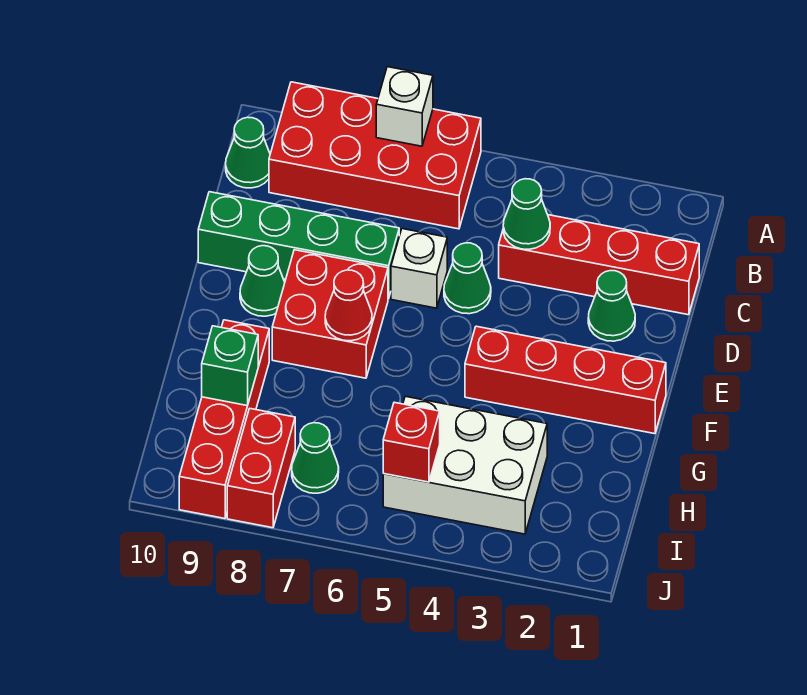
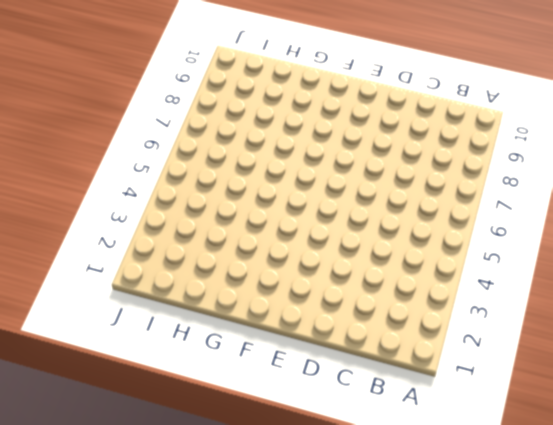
none -> red brick A6:B9 level 1
none -> green cone B10 level 1
none -> red brick C1:C4 level 1

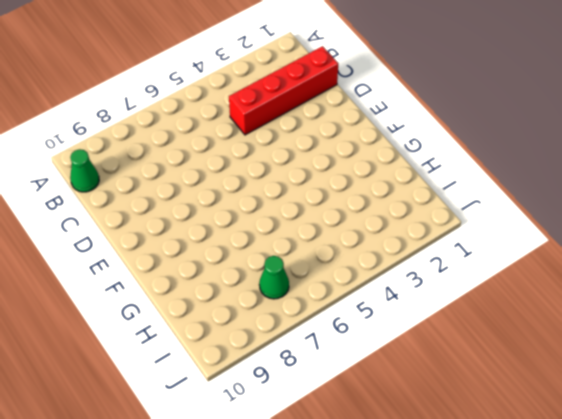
none -> red brick A6:B9 level 1
none -> green cone D2 level 1
none -> green cone D5 level 1

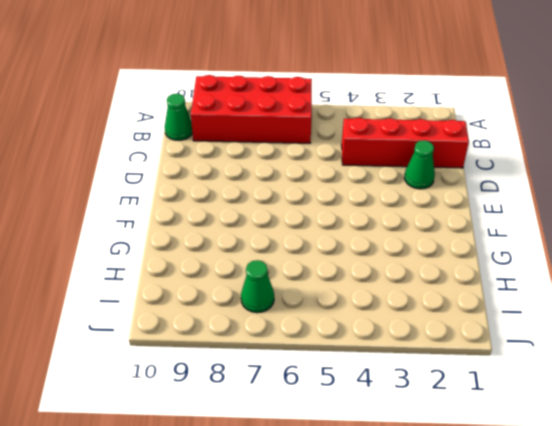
none -> green cone D5 level 1
none -> white brick D6 level 1
none -> green brick D7:D10 level 1

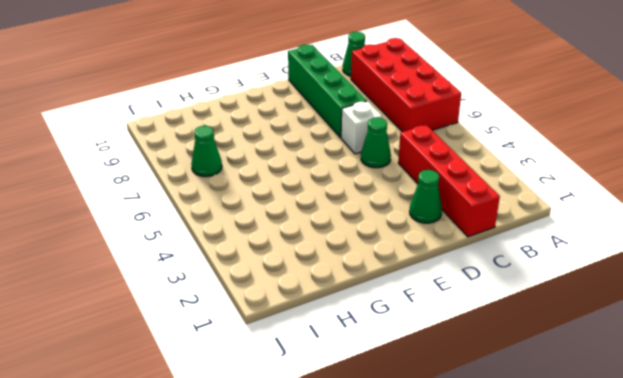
none -> red brick E7:F8 level 1
none -> green cone E9 level 1
none -> red brick F1:F4 level 1

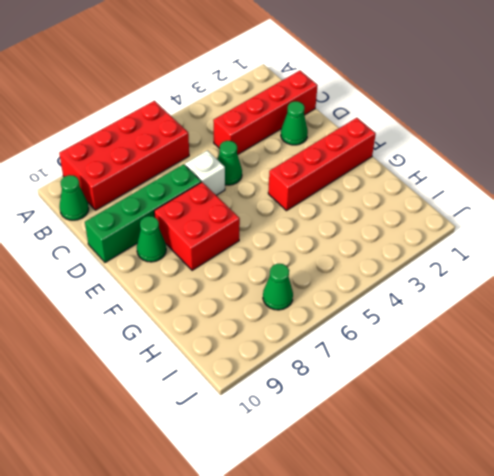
none -> red brick G9:J9 level 1
none -> white brick H3:I5 level 1
none -> red brick I8:J8 level 1

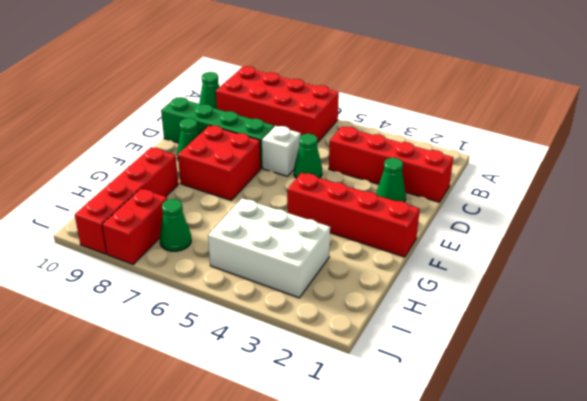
none -> white brick A7 level 2
none -> green cone C4 level 2
none -> red cone F7 level 2

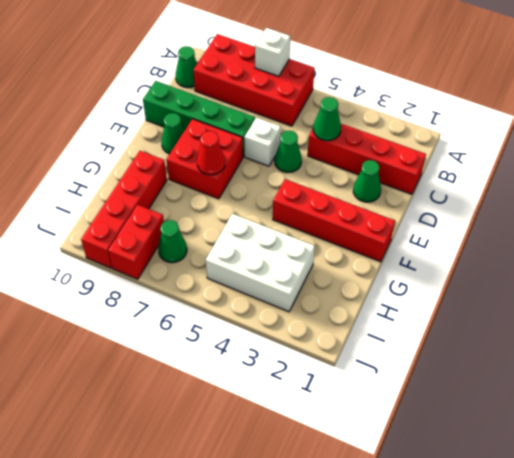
none -> green brick H9 level 2
none -> red brick I5 level 2

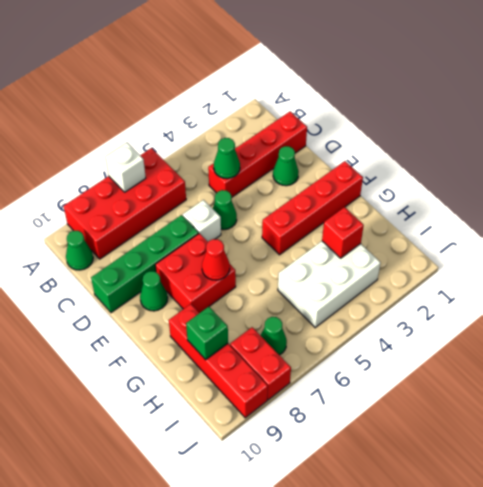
red brick H3 level 2 -> red brick I5 level 2

